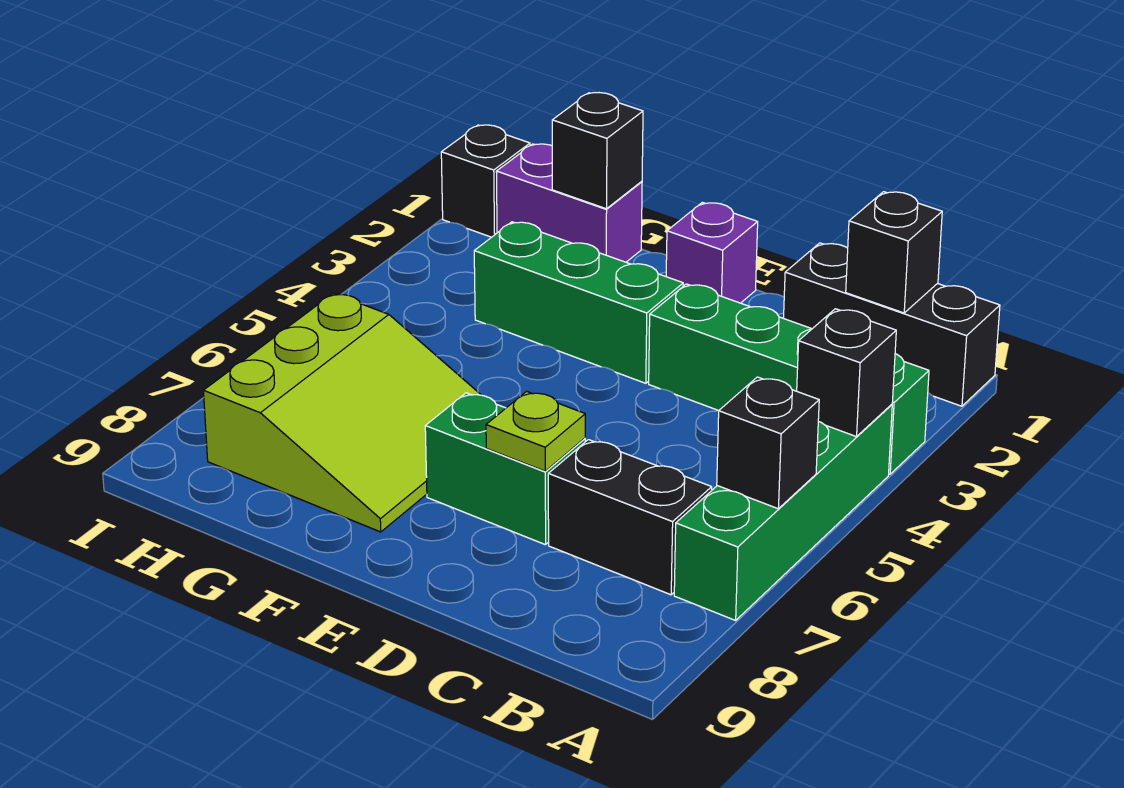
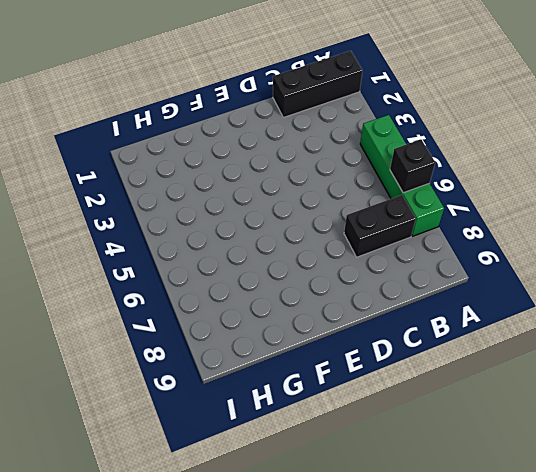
none -> green brick A3:D3 level 1
none -> green brick D7:E7 level 1
none -> purple brick E1 level 1

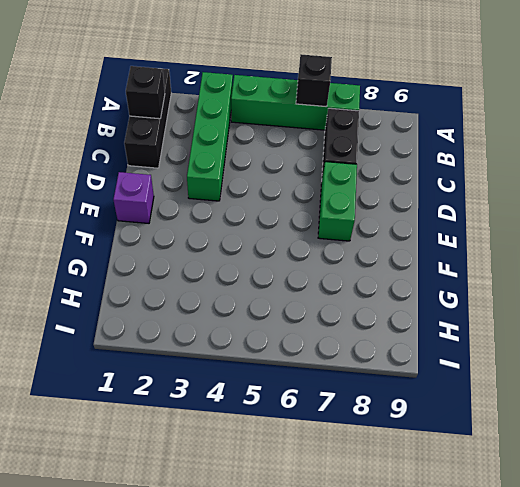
none -> green brick E3:G3 level 1
none -> lime slope F6:H8 level 1 top H
none -> purple brick G1:H1 level 1

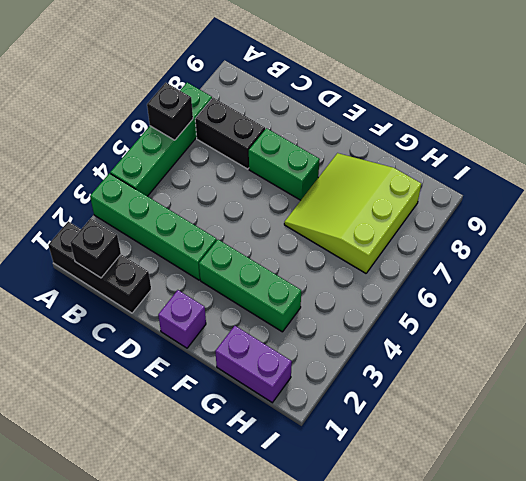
none -> black brick I1 level 1
none -> black brick A4 level 2
none -> lime plate D7 level 2

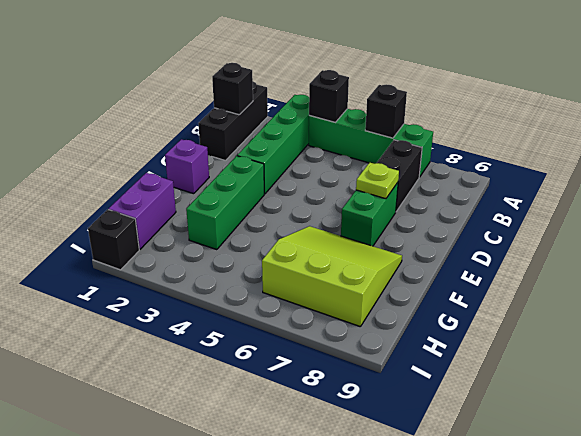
none -> black brick G1 level 2

